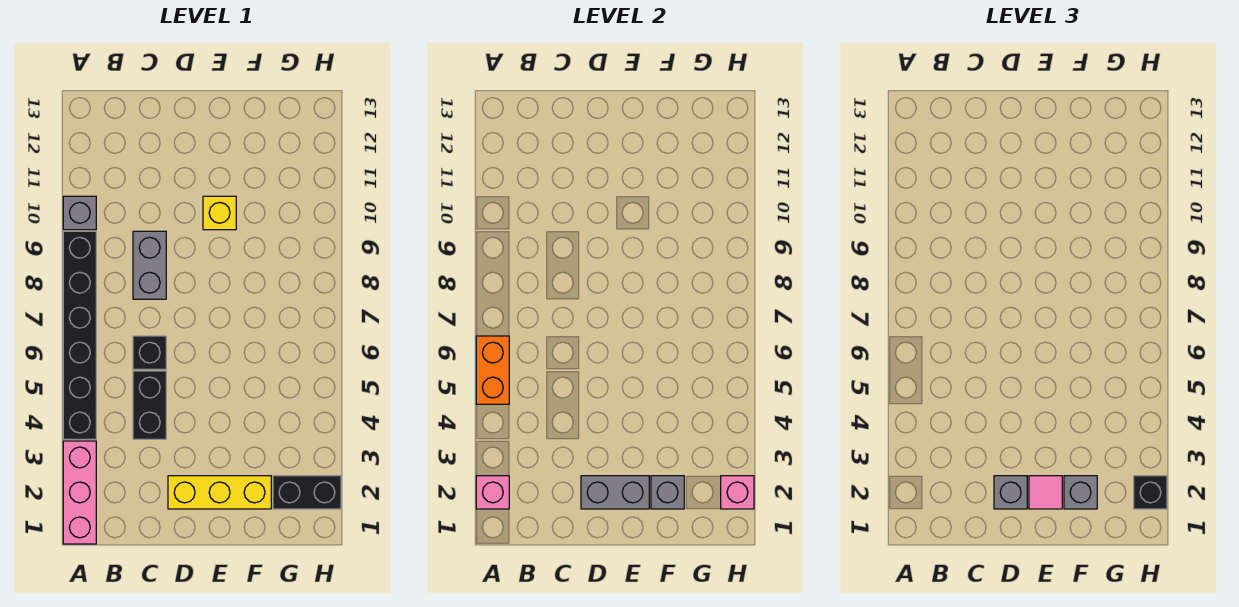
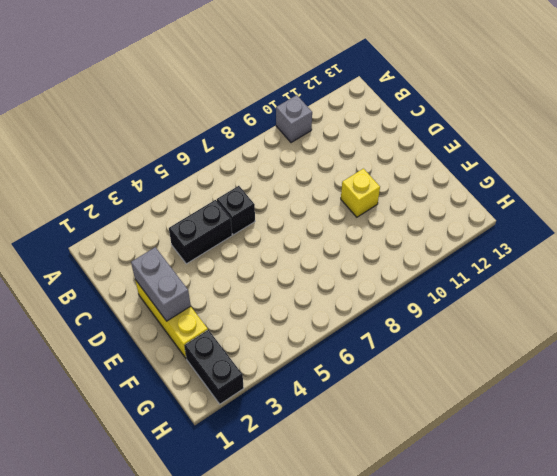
none -> pink brick A1:A3 level 1
none -> black brick A4:A9 level 1
none -> grey brick C8:C9 level 1

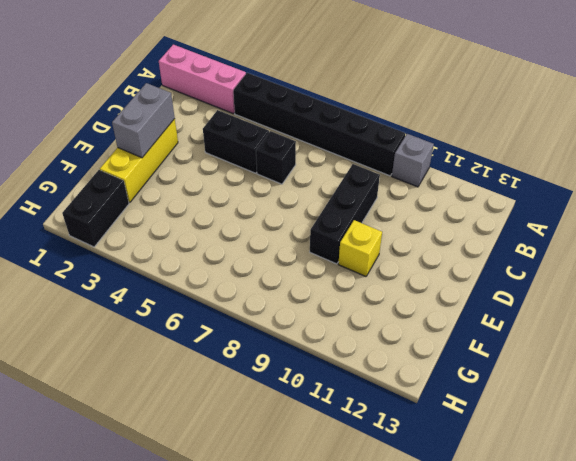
black brick C9:E9 level 1 -> grey brick C8:C9 level 1
none -> pink brick A2 level 2
none -> orange brick A5:A6 level 2
none -> grey brick F2 level 2

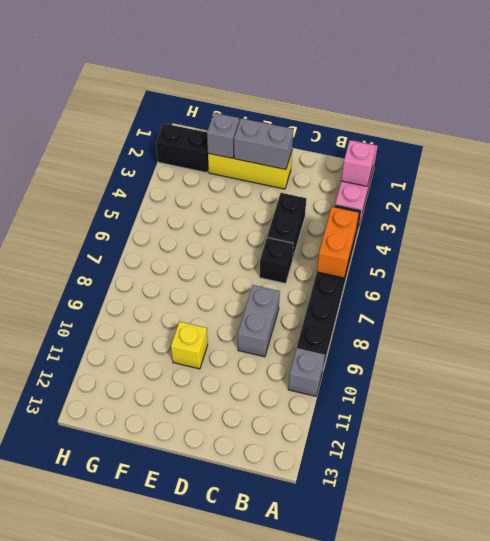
none -> pink brick H2 level 2
none -> grey brick D2 level 3
none -> pink tile E2 level 3

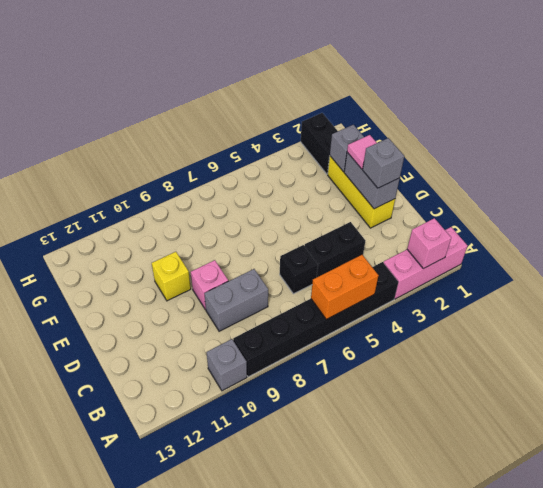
pink brick D9 level 1 -> pink brick H2 level 2
none -> grey brick F2 level 3
none -> black brick H2 level 3

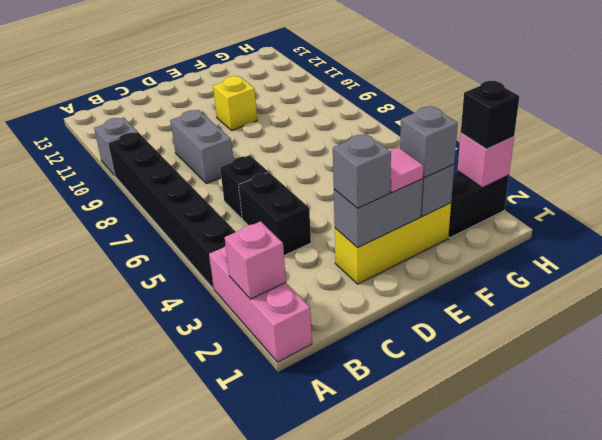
none -> orange brick A5:A6 level 2

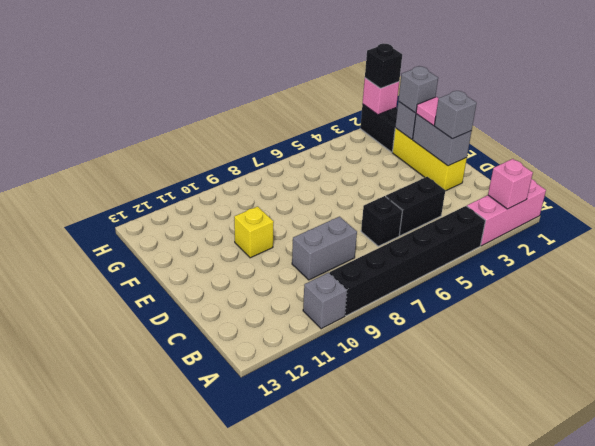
none -> orange brick A5:A6 level 2

